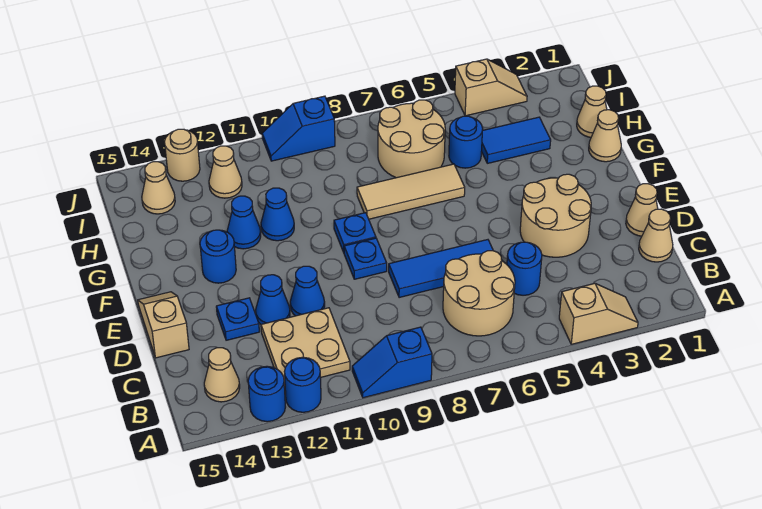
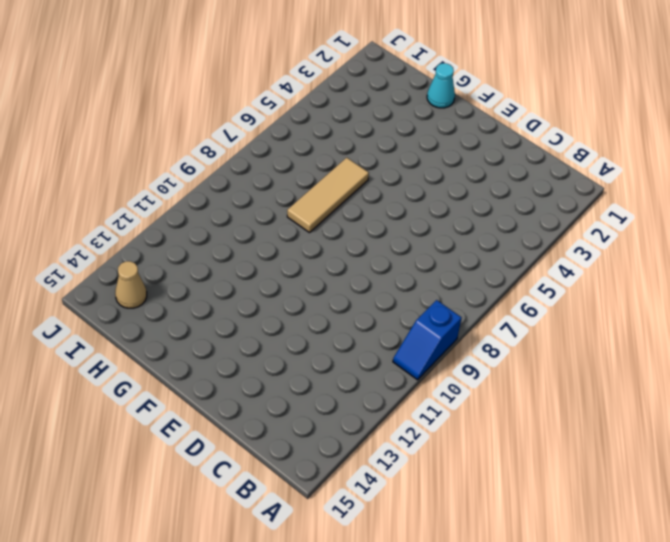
cyan cone G1 level 1 -> tan cone G1 level 1
none -> tan slope A3:A4 level 1 top 4
none -> blue round brick A12 level 1
none -> blue round brick A13 level 1
none -> tan round brick B6:C7 level 1

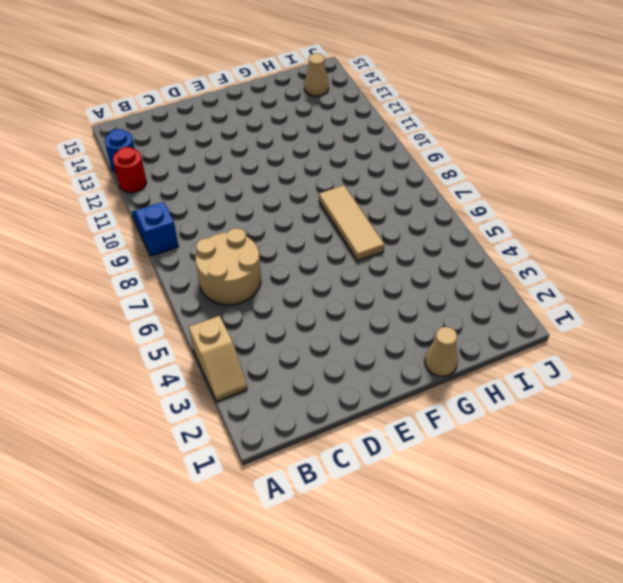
red round brick A12 level 1 -> blue round brick A12 level 1
none -> tan plate B11:C12 level 1
none -> tan cone B14 level 1
none -> tan cone C1 level 1
none -> blue round brick C5 level 1

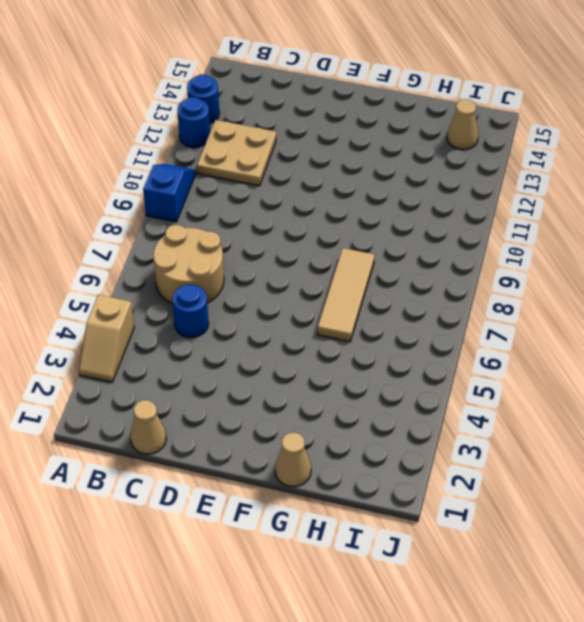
none -> tan cone B14 level 1
none -> tan cone D1 level 1
none -> tan round brick D3:E4 level 1
none -> blue tile D6:D8 level 1

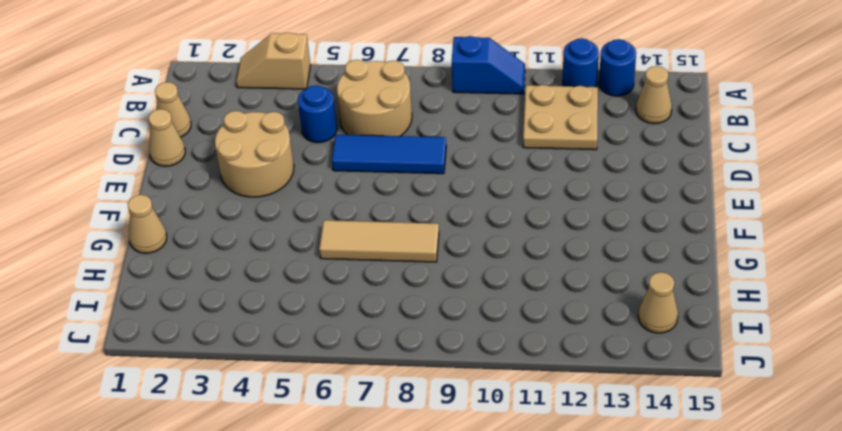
none -> blue cone D11 level 1
none -> blue cone D12 level 1
none -> blue plate D13 level 1
none -> tan slope D15:E15 level 1 top D

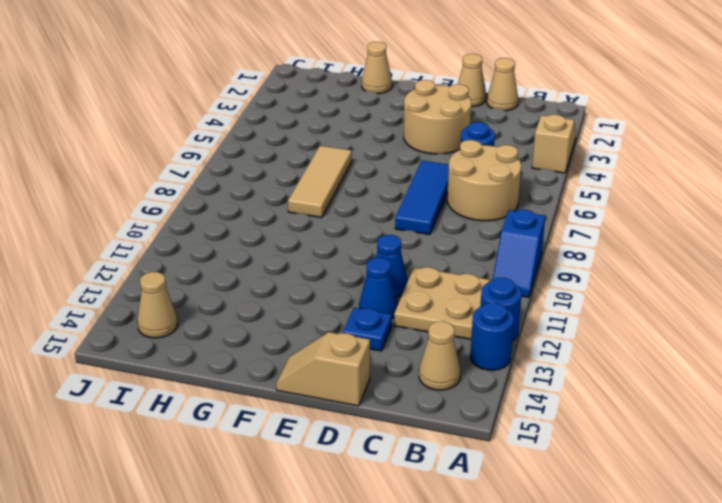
none -> blue plate E9 level 1
none -> blue plate F9 level 1
none -> blue round brick F13 level 1
none -> blue cone G11 level 1

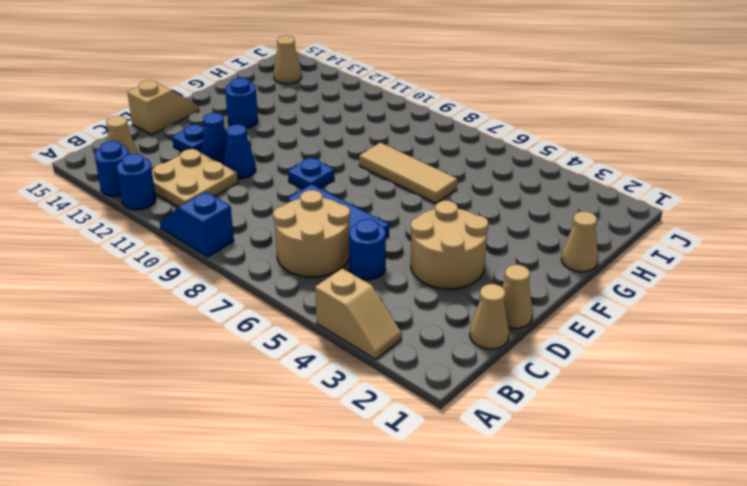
none -> blue plate F9 level 1
none -> blue cone G11 level 1
none -> blue cone G12 level 1
none -> tan cone H1 level 1

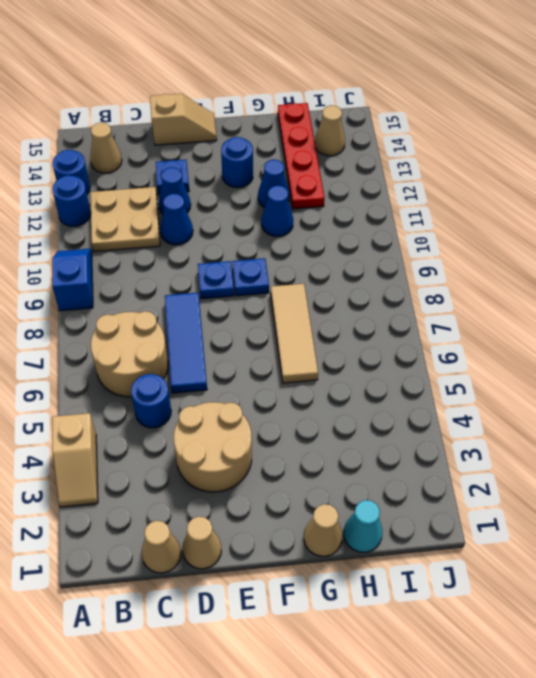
cyan cone H1 level 1 -> tan cone H1 level 1
red plate H12:H15 level 1 -> none
none -> blue tile H3:H4 level 1
none -> blue round brick H5 level 1
none -> tan round brick H6:I7 level 1
none -> tan cone I12 level 1

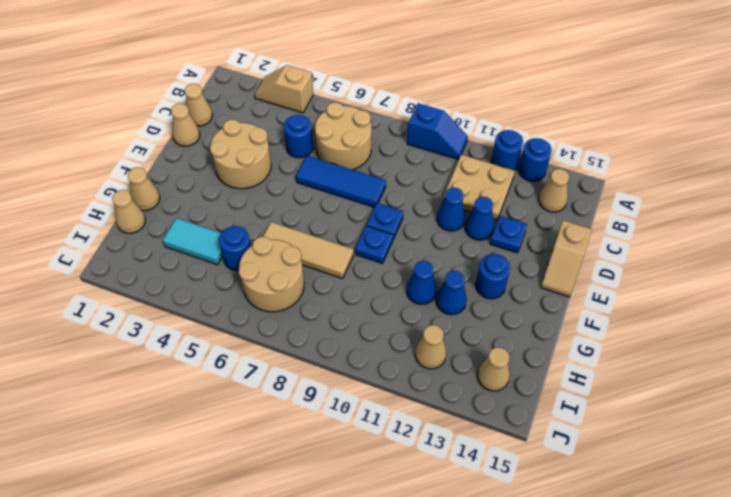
cyan tile H3:H4 level 1 -> blue tile H3:H4 level 1
none -> tan slope J3:J4 level 1 top 4
none -> blue slope J9:J10 level 1 top 9
none -> tan round brick J13 level 1

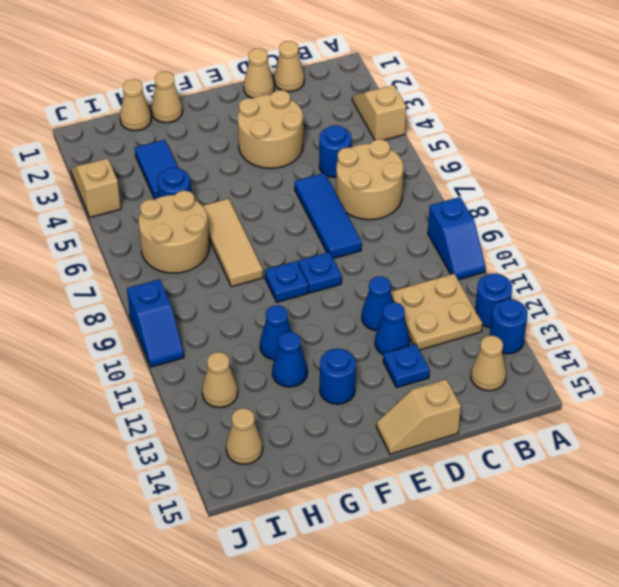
none -> tan round brick J13 level 1

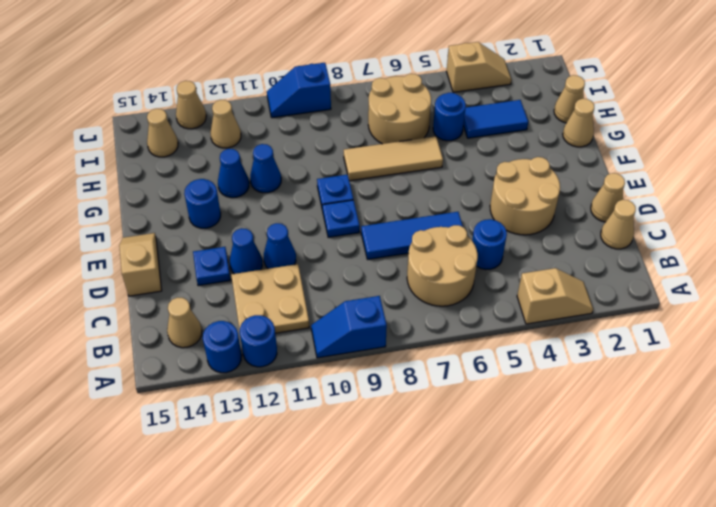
tan cone J13 level 1 -> tan round brick J13 level 1

